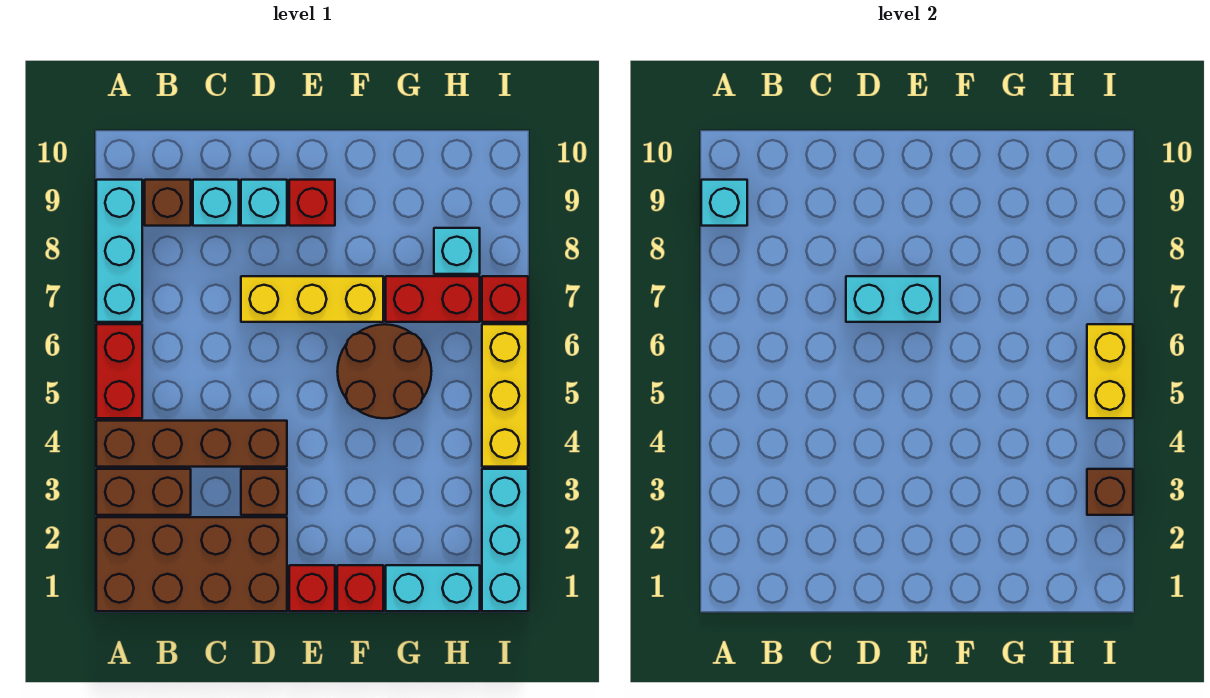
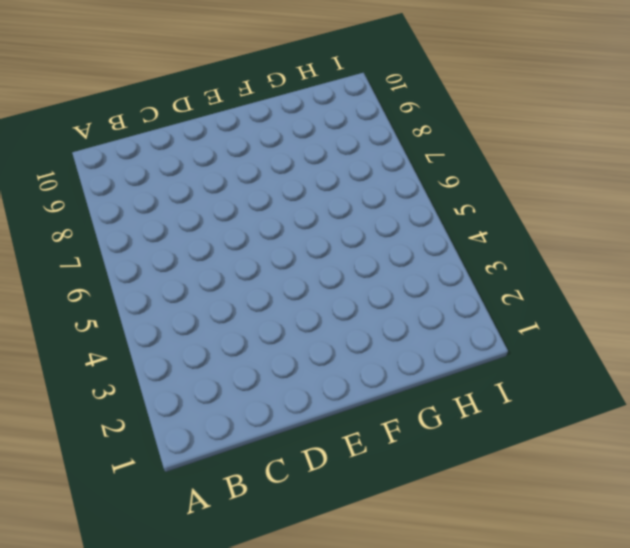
none -> brown brick A1:D2 level 1
none -> brown brick A3:B3 level 1
none -> brown brick A4:D4 level 1

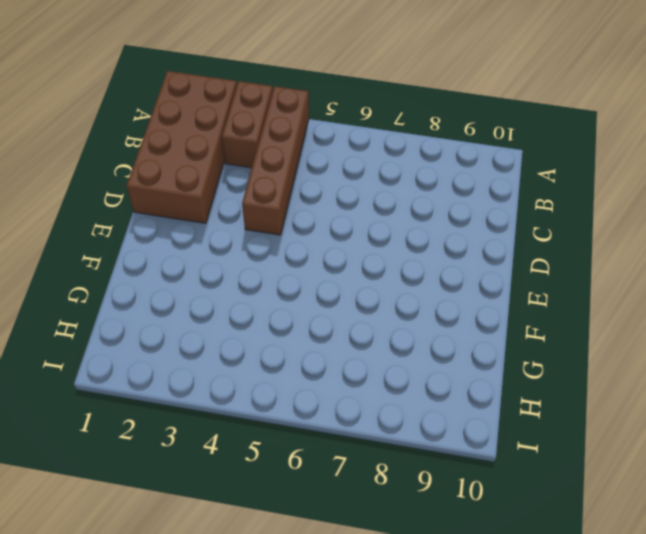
none -> red brick A5:A6 level 1
none -> cyan brick A7:A9 level 1
none -> brown brick B9 level 1

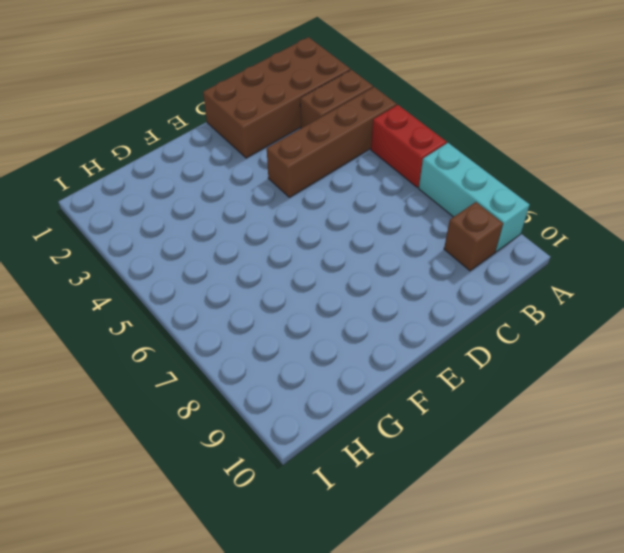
none -> cyan brick C9 level 1
none -> brown brick D3 level 1
none -> yellow brick D7:F7 level 1

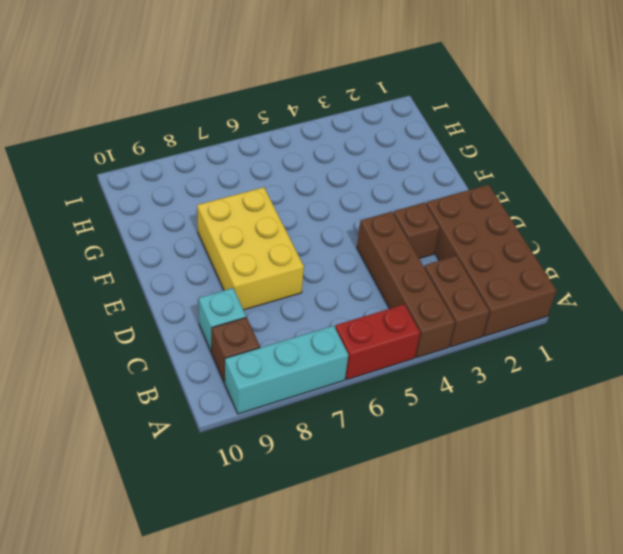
yellow brick D7:F8 level 1 -> yellow brick D7:F7 level 1
none -> cyan brick D9 level 1
none -> red brick E1 level 1
none -> red brick E9 level 1

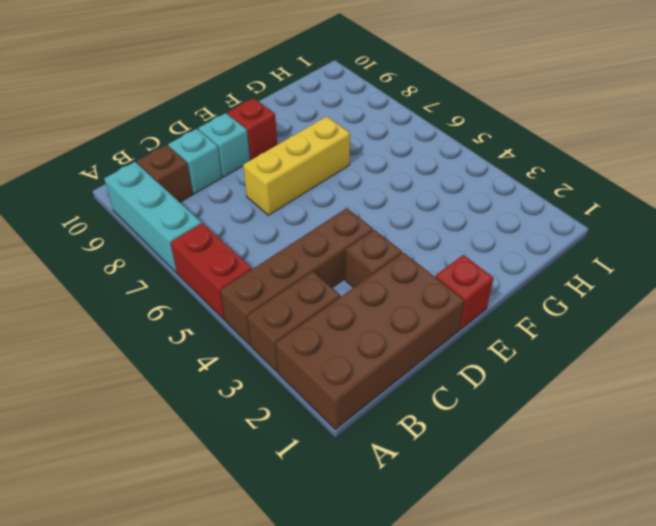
none -> red brick F1 level 1
none -> brown round brick F5:G6 level 1
none -> cyan brick G1:H1 level 1

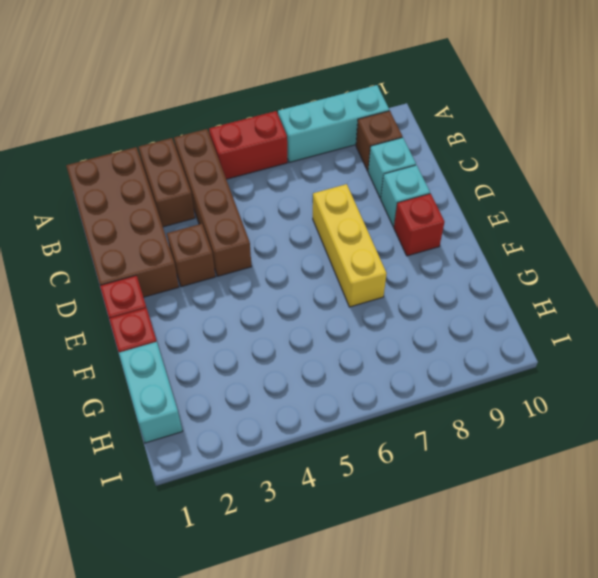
none -> brown round brick F5:G6 level 1
none -> red brick G7:H7 level 1
none -> cyan brick H8 level 1

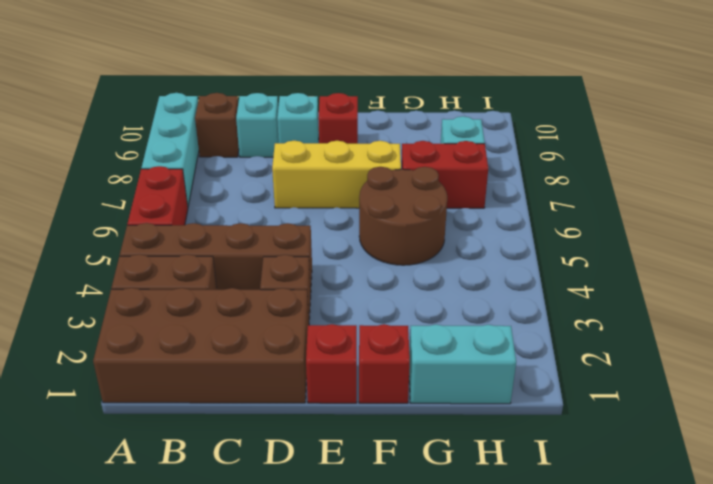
none -> cyan brick I1:I3 level 1
none -> yellow brick I4:I6 level 1
none -> red brick I7 level 1

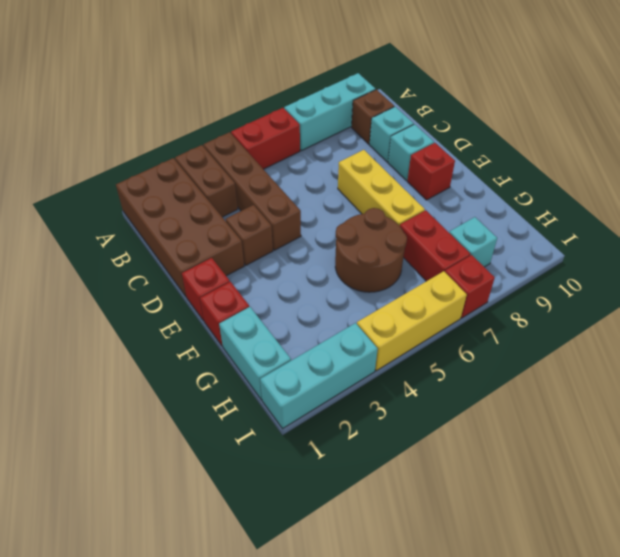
none -> cyan brick A9 level 2
none -> cyan brick D7:E7 level 2
none -> brown brick I3 level 2

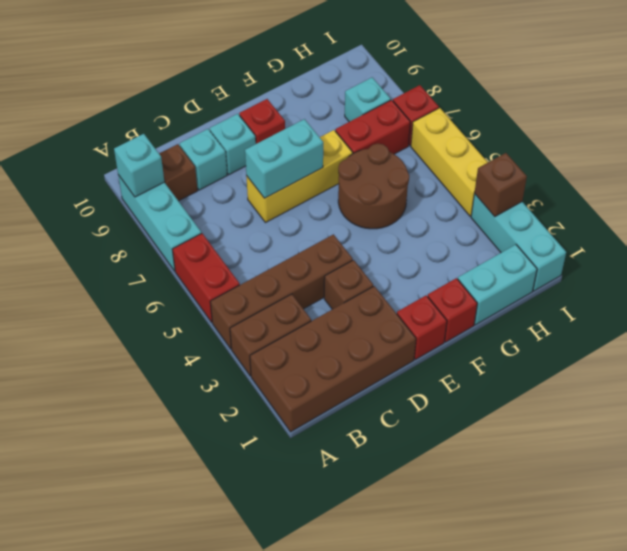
none -> yellow brick I5:I6 level 2

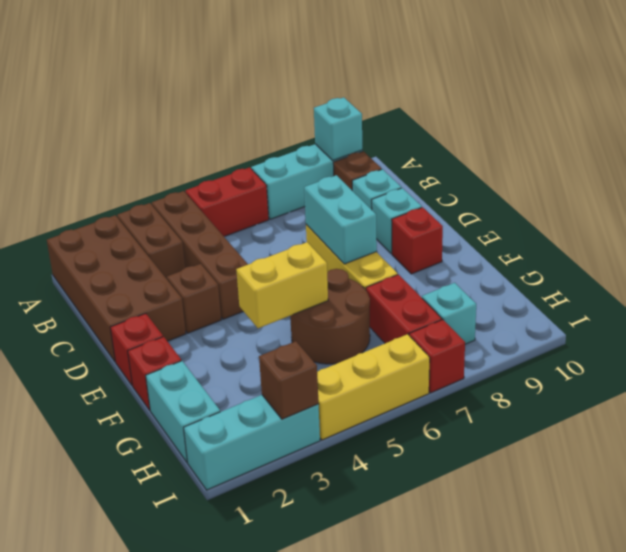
yellow brick F4:F5 level 2 -> yellow brick I5:I6 level 2

